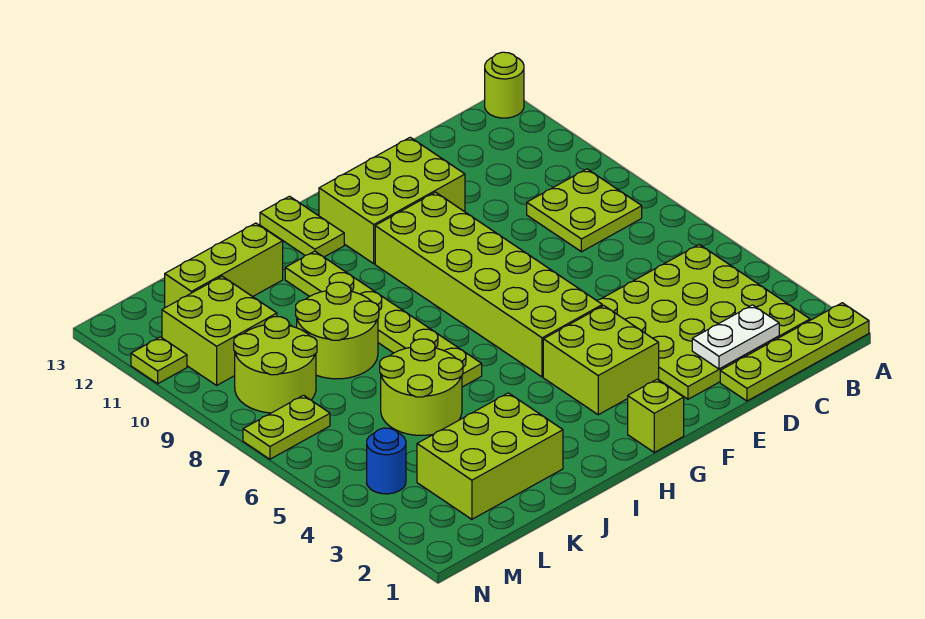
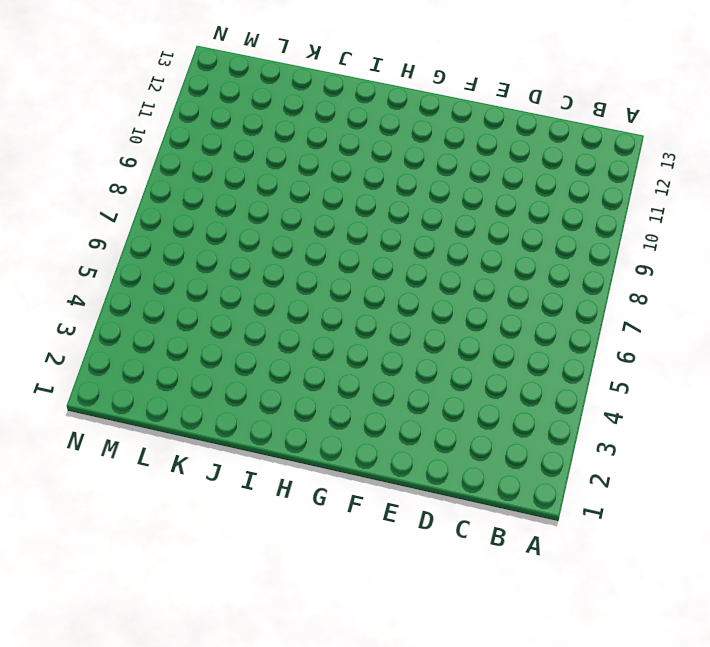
none -> lime plate A1:D1 level 1
none -> lime round brick A13 level 1
none -> lime plate B2:E5 level 1

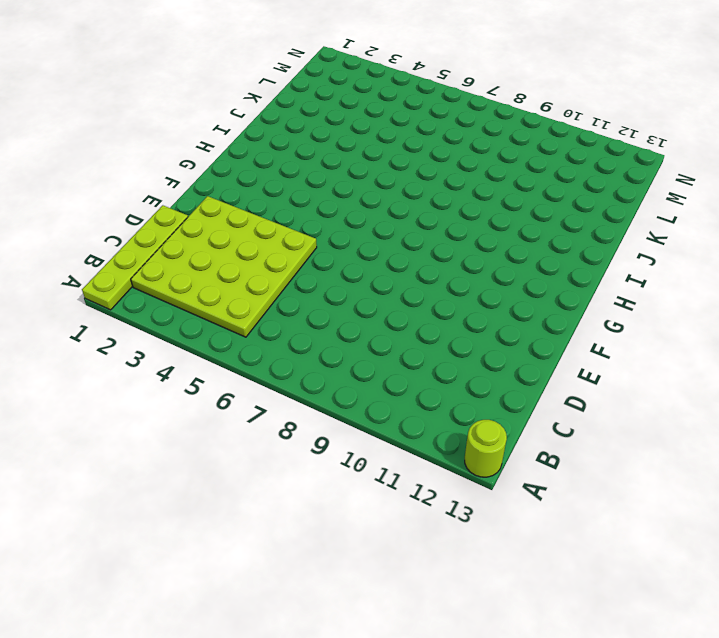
none -> lime plate B8:C9 level 1
none -> lime brick E11:G12 level 1
none -> lime brick F3:G4 level 1

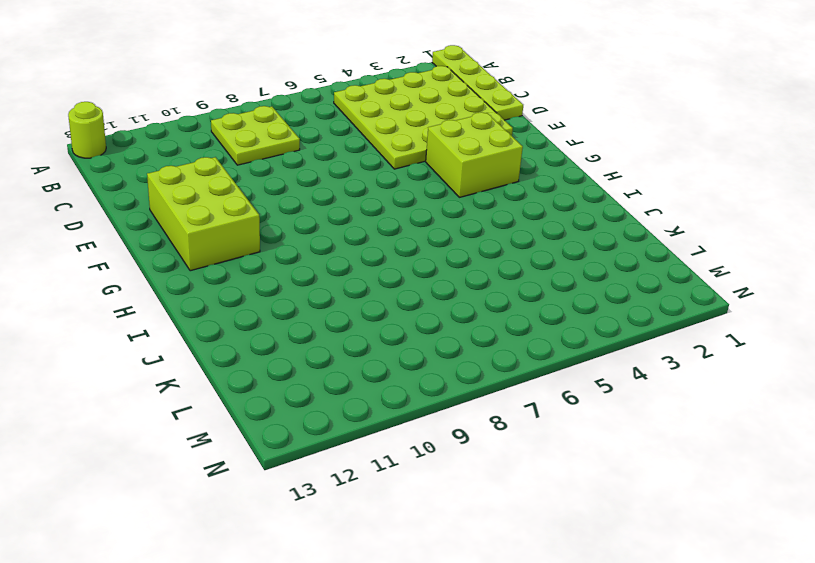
none -> lime brick F5:G10 level 1
none -> lime brick G1 level 1
none -> lime plate H12:H13 level 1

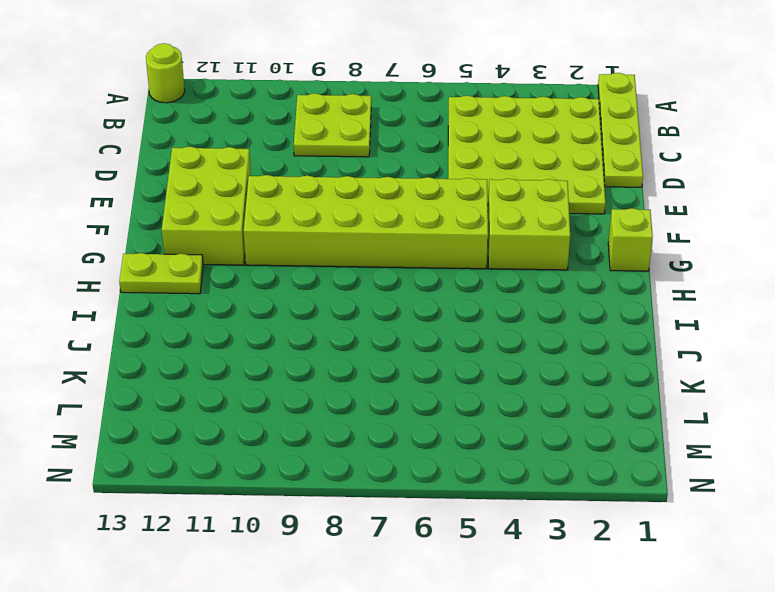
none -> lime plate I6:I11 level 1
none -> lime brick J2:L3 level 1
none -> lime round brick J5:K6 level 1

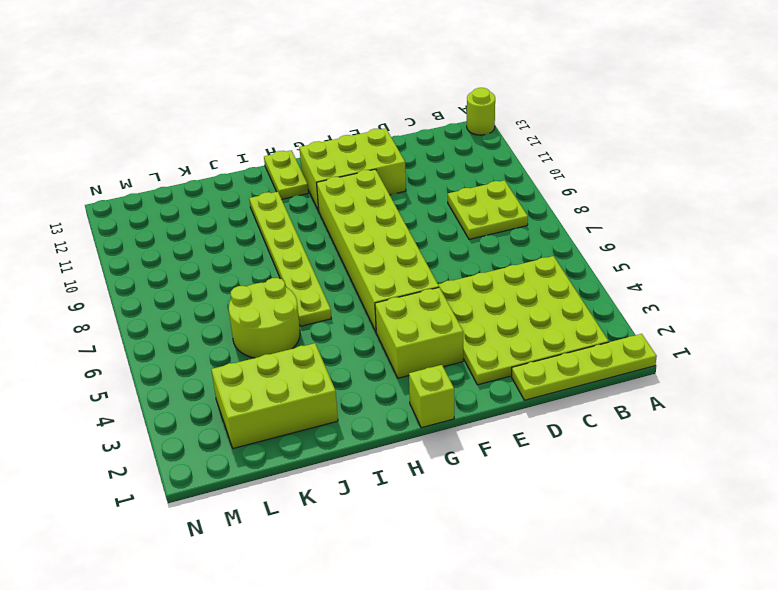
none -> lime round brick J8:K9 level 1
none -> lime brick J12:L12 level 1
none -> lime round brick L8:M9 level 1

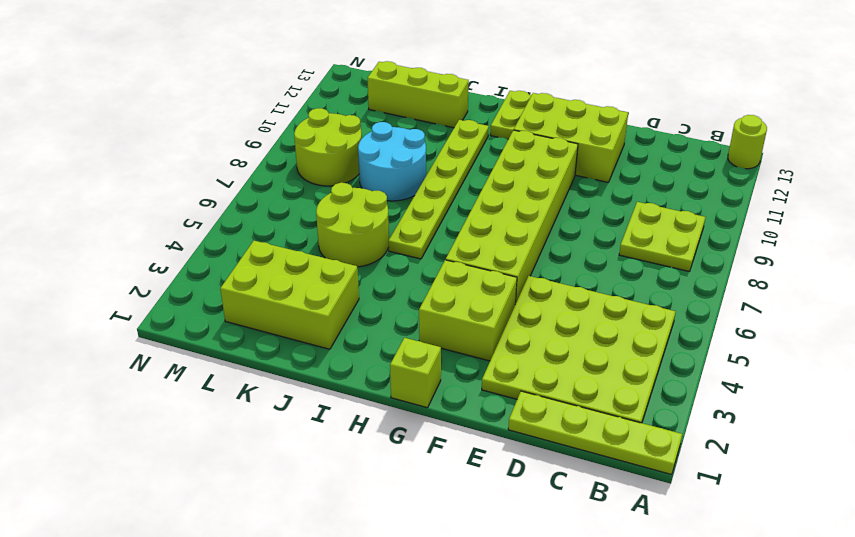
cyan round brick J8:K9 level 1 -> lime round brick J8:K9 level 1
none -> lime brick L10:M11 level 1
none -> blue round brick M4 level 1
none -> lime plate M7:N7 level 1

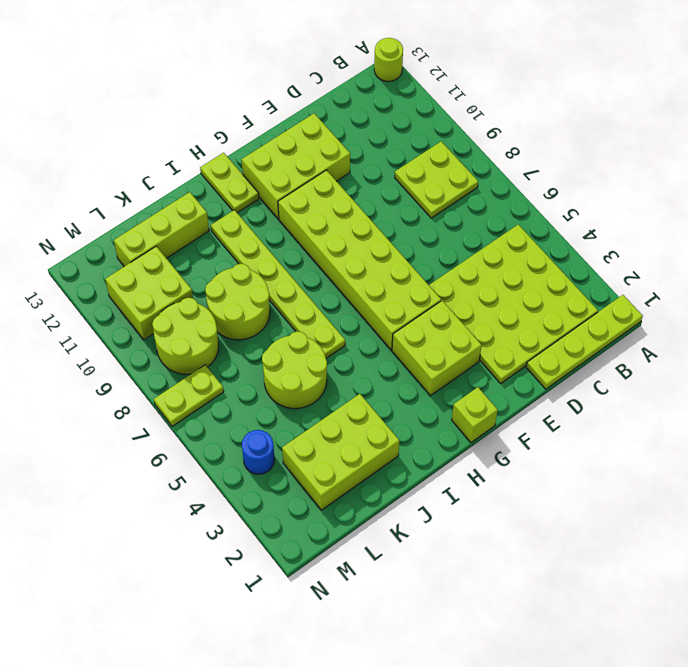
none -> lime plate N11 level 1
none -> white plate C2:D2 level 2

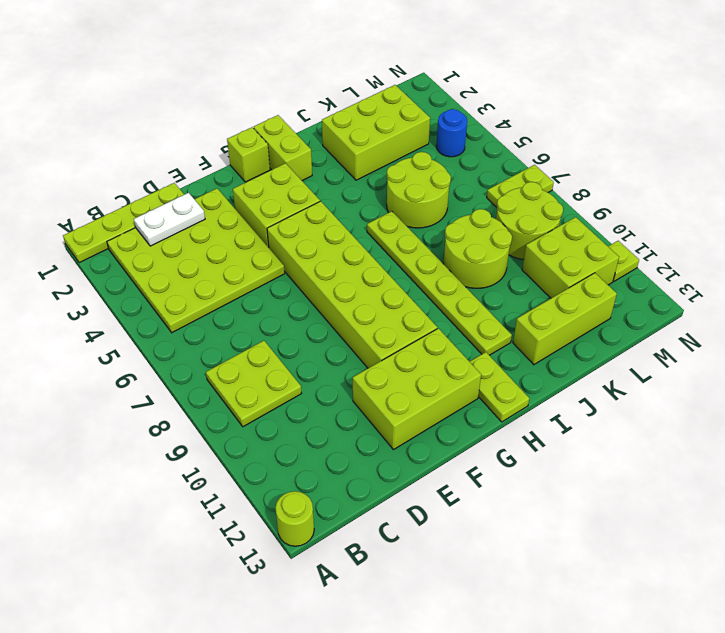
lime brick H1:H2 level 1 -> none

